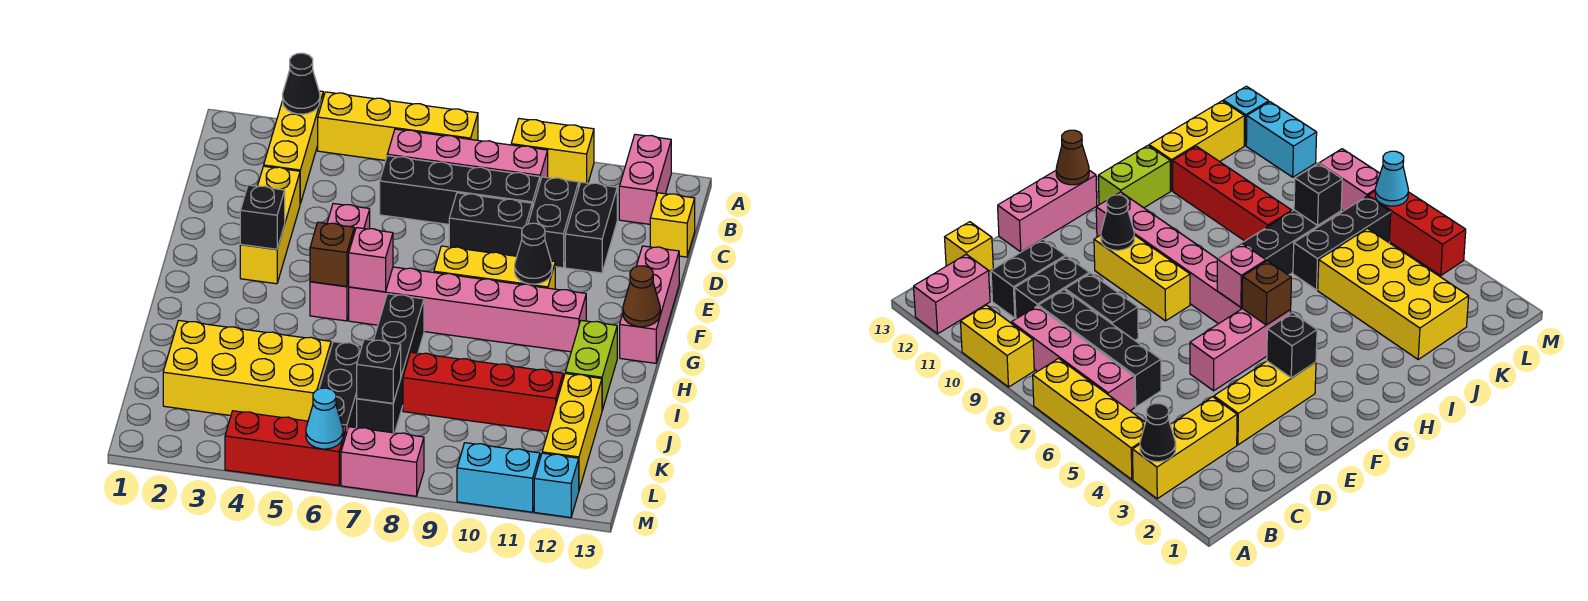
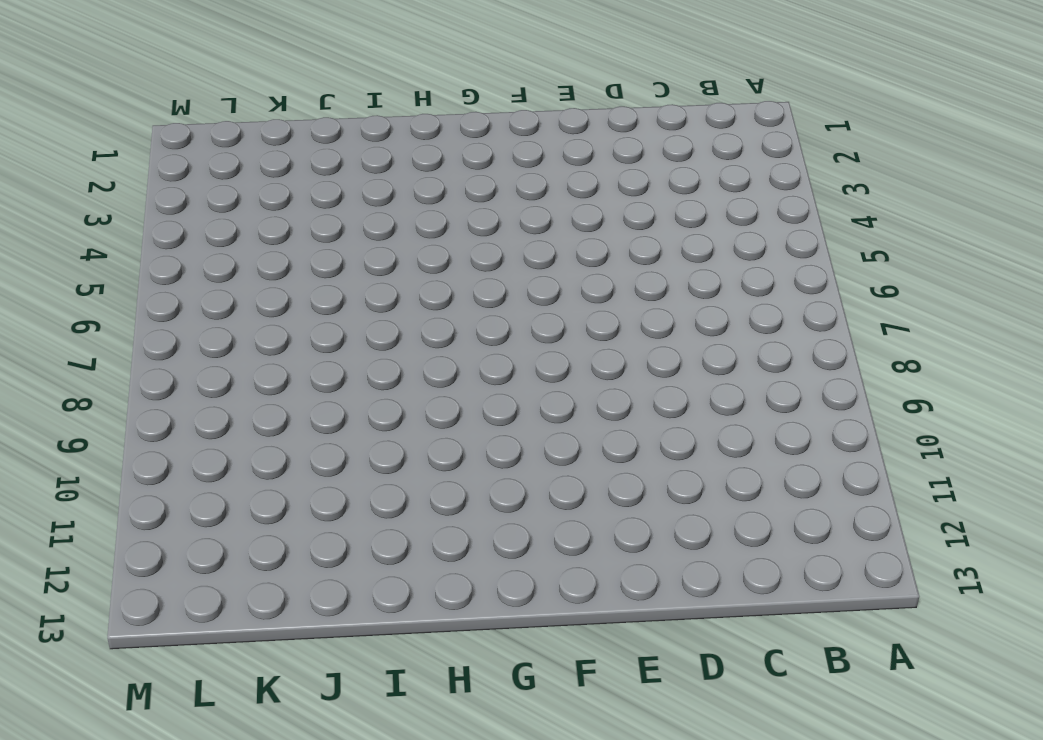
none -> yellow brick A3:C3 level 1
none -> yellow brick A4:A7 level 1
none -> yellow brick A9:A10 level 1
none -> pink brick A12:B12 level 1

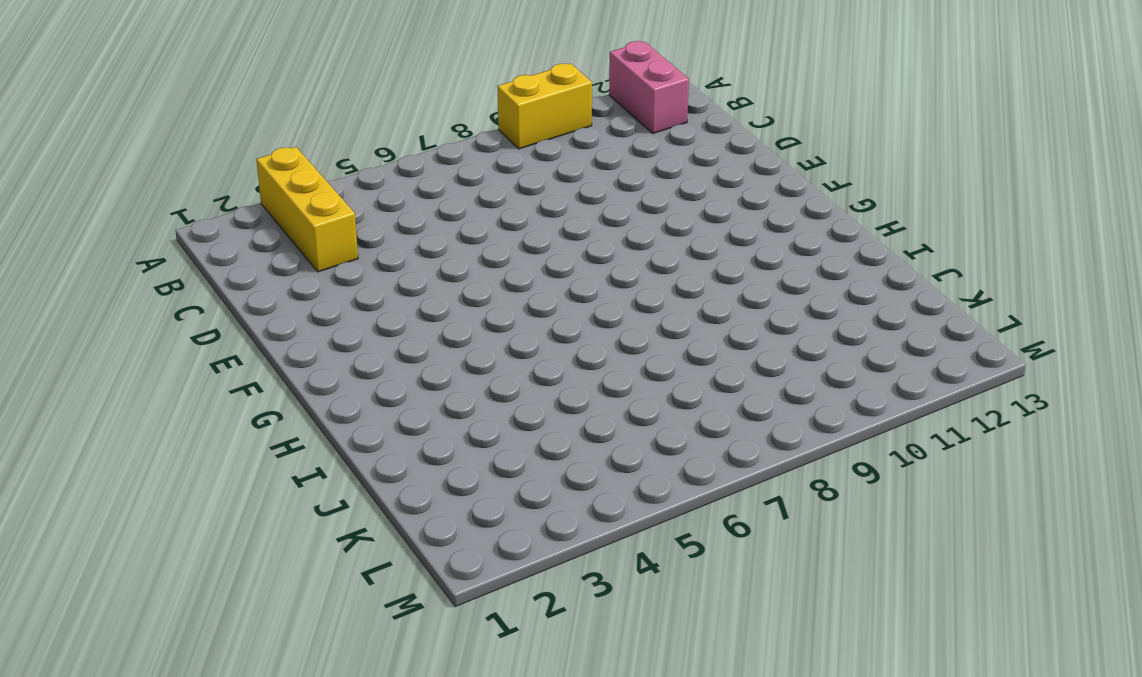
none -> yellow brick A4:A7 level 1
none -> pink brick B6:B9 level 1
none -> black brick C6:C9 level 1
none -> black brick C10:D10 level 1

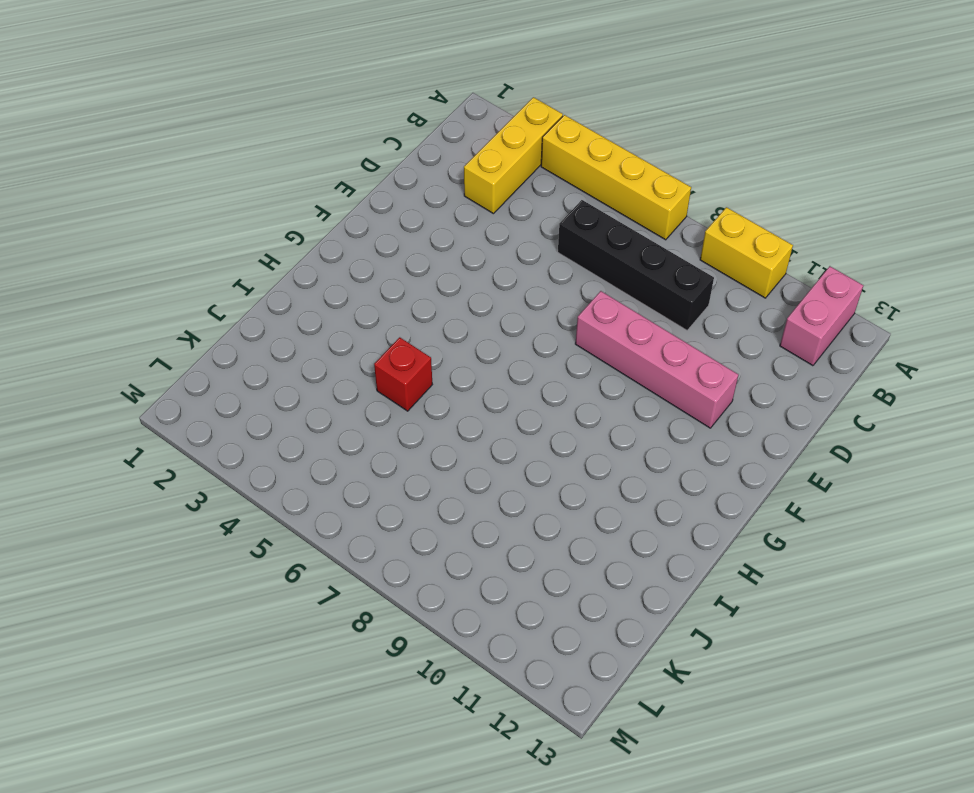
pink brick E8:E11 level 1 -> pink brick B6:B9 level 1
red brick I5 level 1 -> none
none -> black brick C10:D10 level 1
none -> black brick C11:D11 level 1
none -> yellow brick C13 level 1
none -> yellow brick D3:F3 level 1

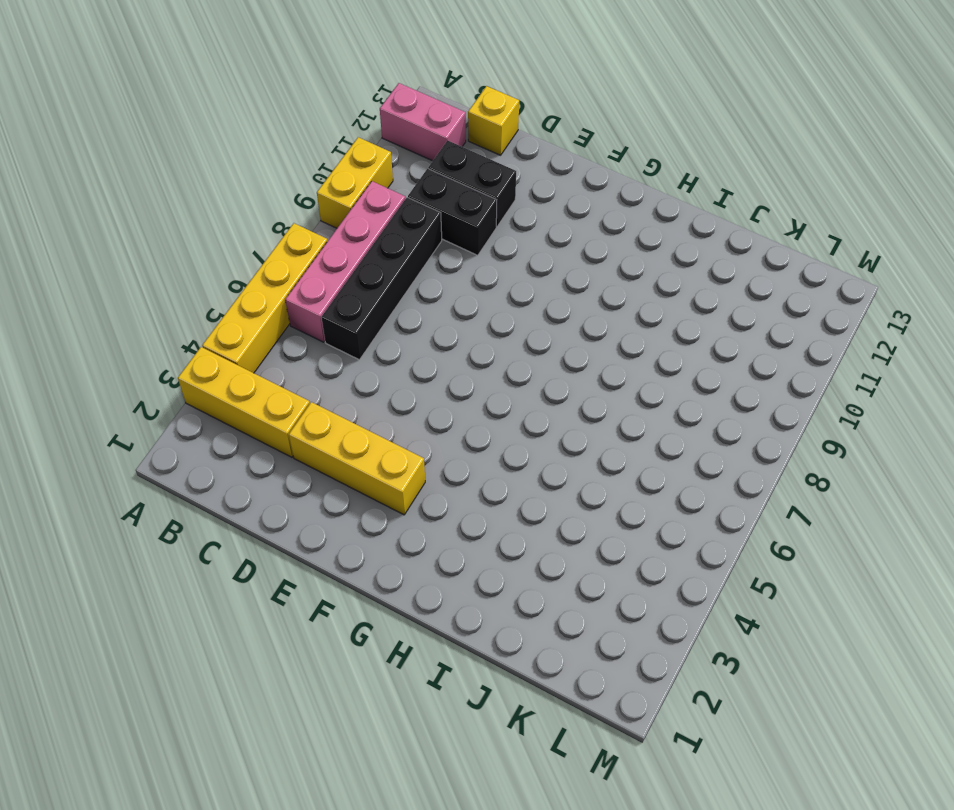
none -> black brick D8:D9 level 1
none -> pink brick E5:G5 level 1
none -> pink brick E13:G13 level 1
none -> yellow brick F8:F10 level 1

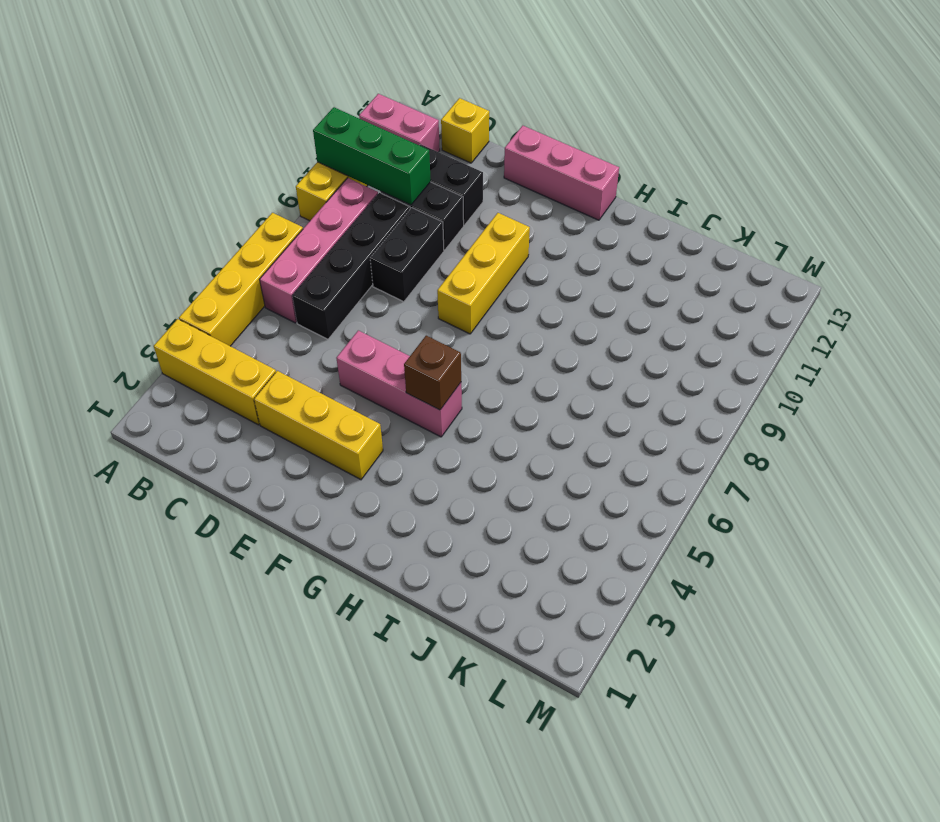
green brick A10:C10 level 2 -> none
none -> pink brick G6:G11 level 1
none -> black brick H7:K7 level 1
none -> lime brick H12:I12 level 1
none -> yellow brick J2:K5 level 1

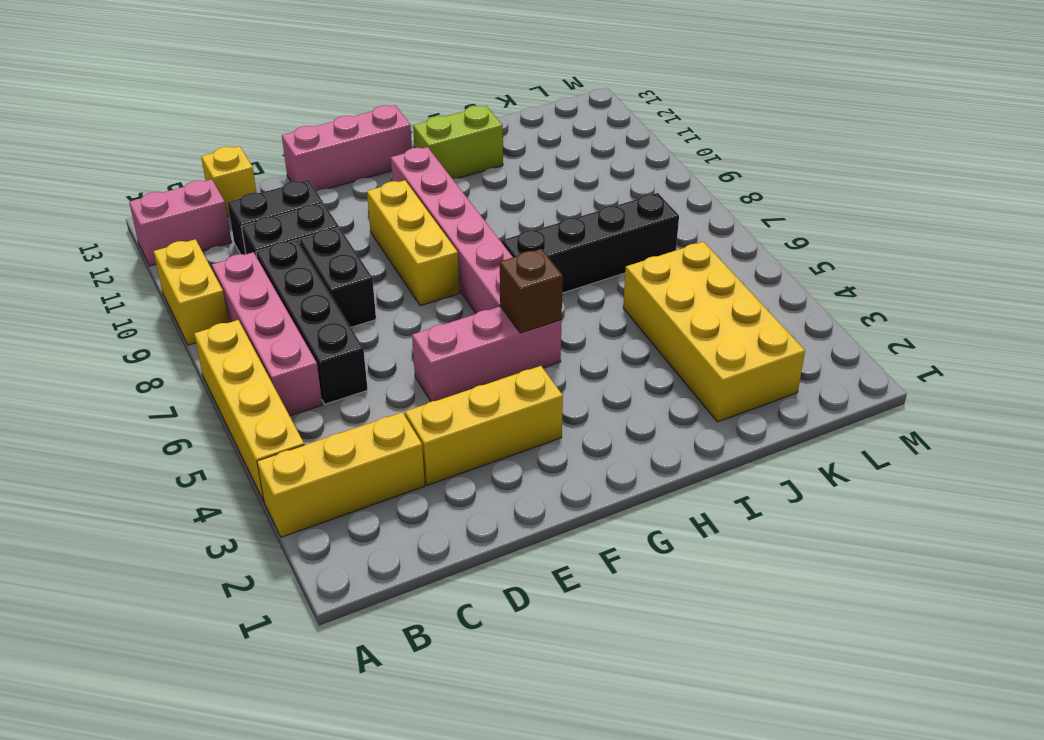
none -> black brick J6:L6 level 1
none -> red brick J8:J11 level 1
none -> yellow brick J12:L12 level 1
none -> red brick M4:M6 level 1

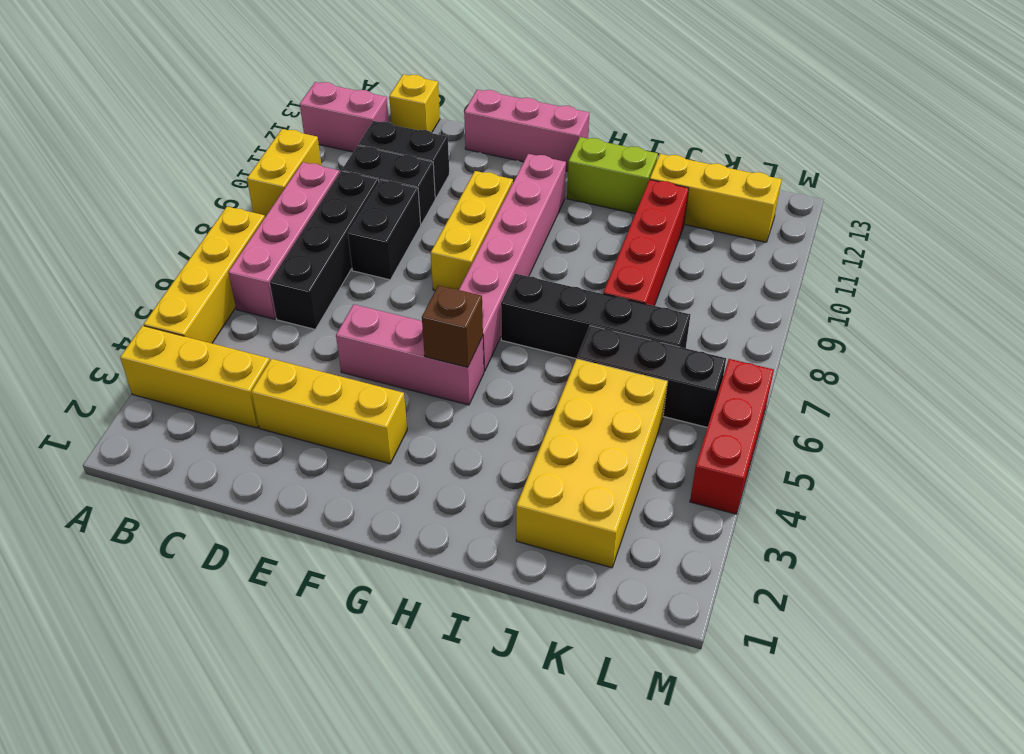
none -> pink brick M7:M8 level 1
none -> cyan brick M10:M11 level 1
none -> cyan brick M12 level 1
none -> black cone A3 level 2

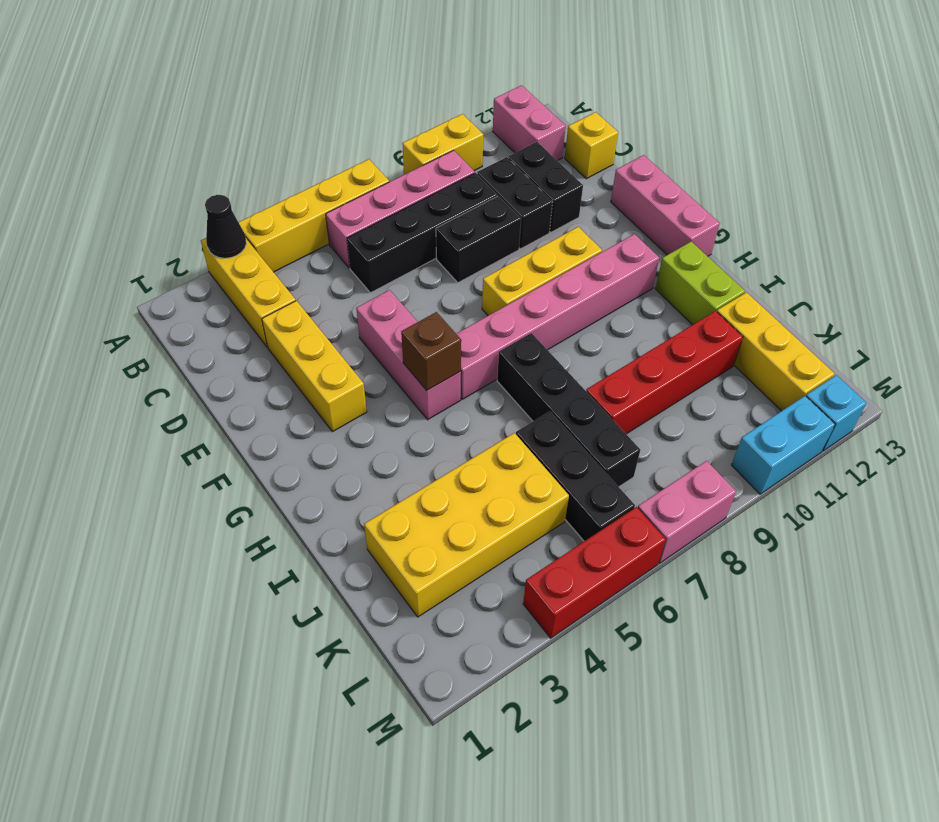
none -> black brick F3 level 2
none -> black cone F10 level 2
none -> pink brick G6 level 2
none -> brown cone G13 level 2

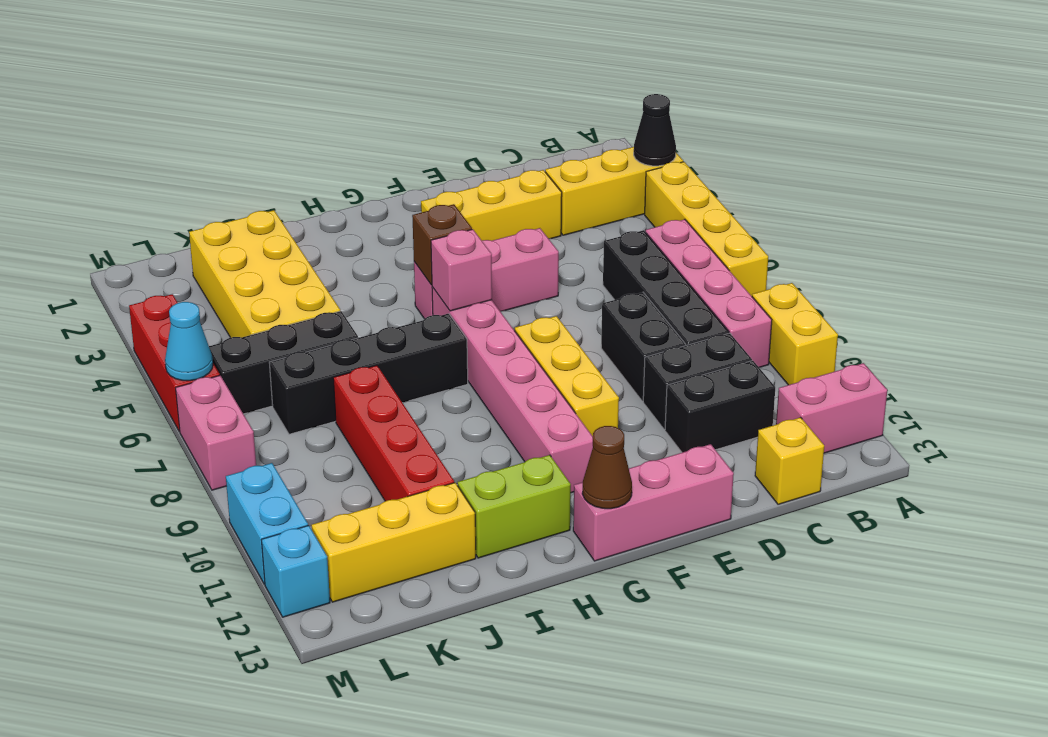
none -> black brick F3 level 2
none -> black cone F10 level 2
none -> black brick K7 level 2

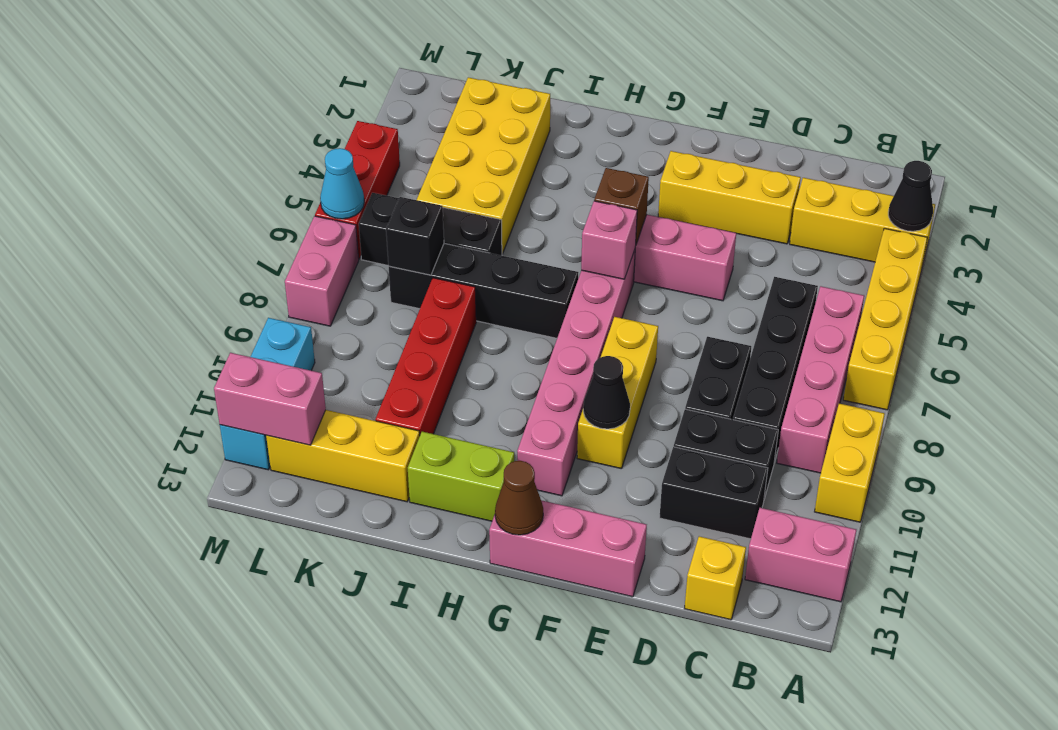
pink brick L12:M12 level 2 -> none
none -> black brick F3 level 2

